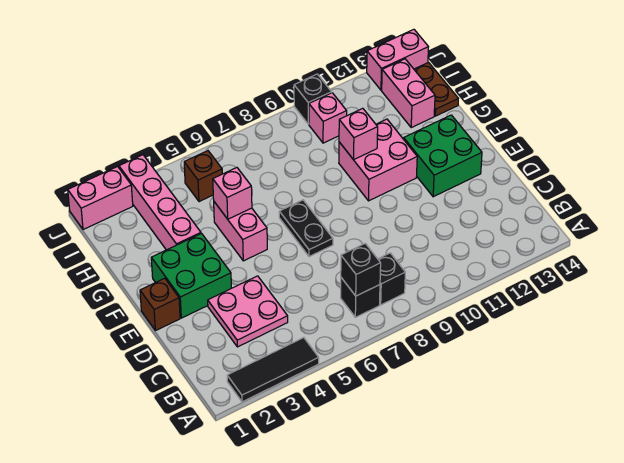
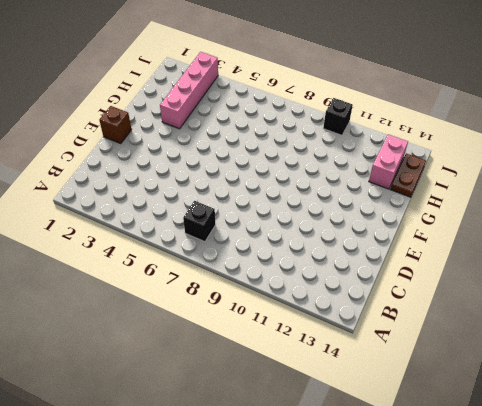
none -> black tile A2:A4 level 1
none -> black brick B8 level 1
none -> pink plate C3:D4 level 1

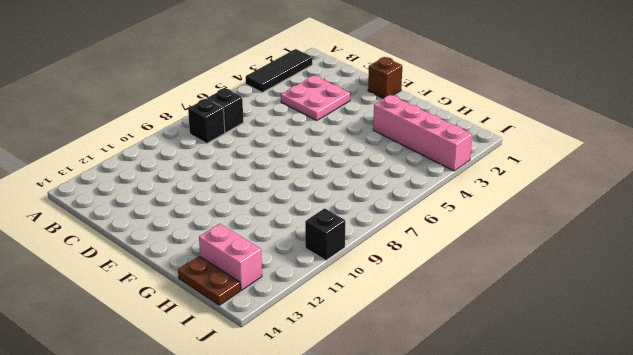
none -> green brick E2:F3 level 1
none -> black plate E7:F7 level 1
none -> green brick E12:F13 level 1

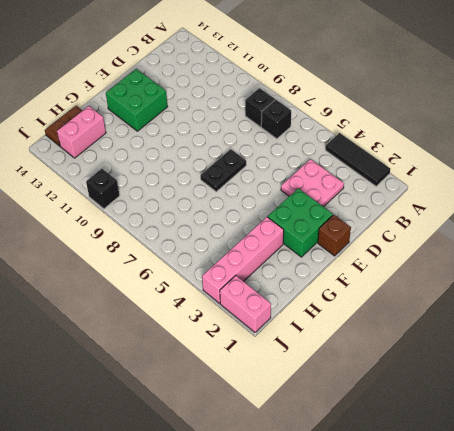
none -> pink brick F5:G5 level 1
none -> pink brick F10:G11 level 1
none -> brown brick I5 level 1

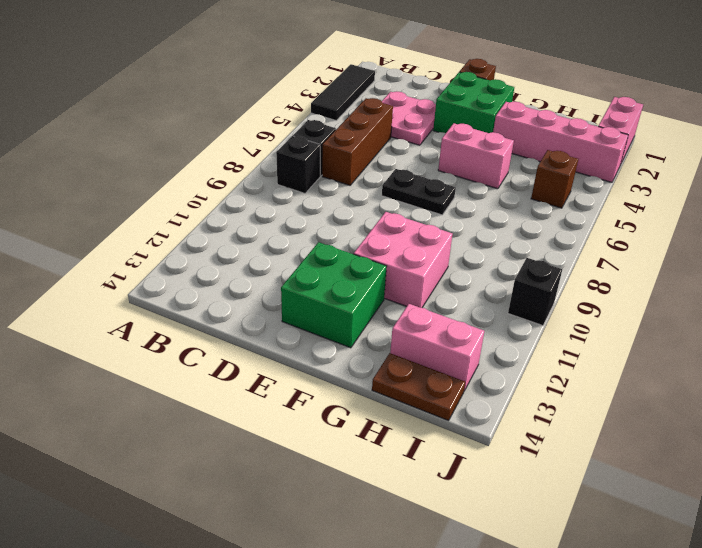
brown brick C5:C7 level 1 -> none
none -> pink brick I10 level 1
none -> pink brick J13:J14 level 1
none -> black brick B7 level 2

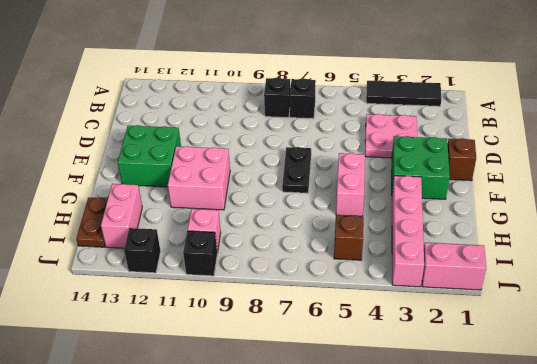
black brick J12 level 1 -> black brick B7 level 2
none -> pink brick J13:J14 level 1
none -> pink brick G5 level 2
none -> pink brick G10 level 2

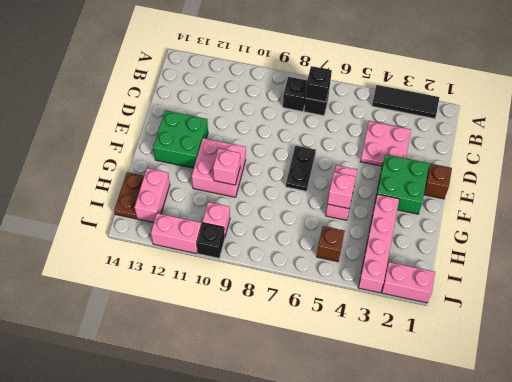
pink brick J11:J12 level 1 -> pink brick J13:J14 level 1

